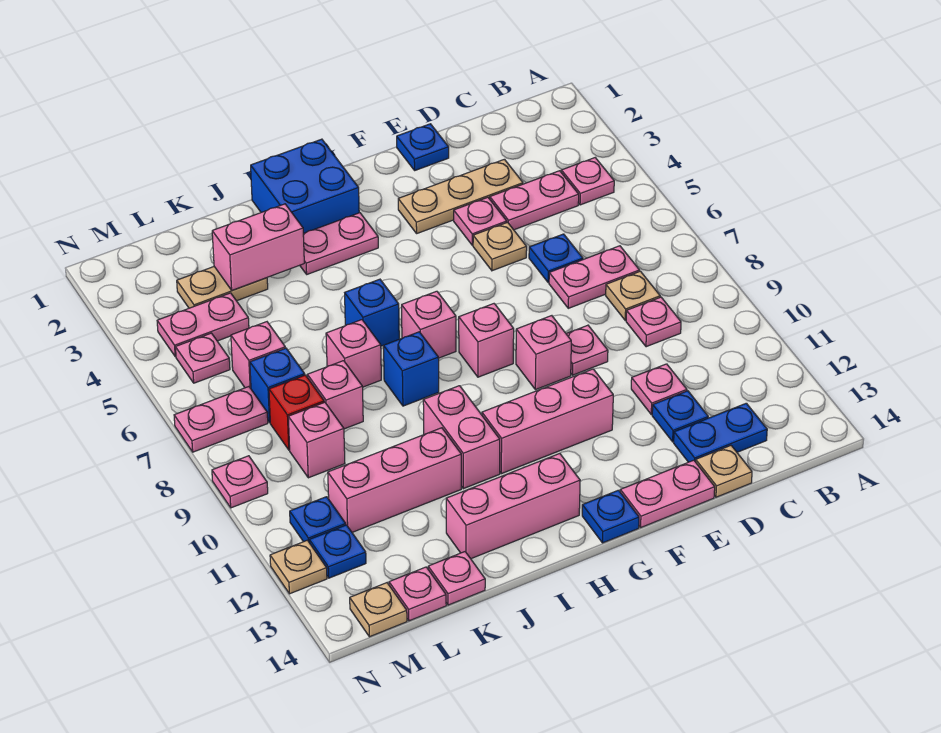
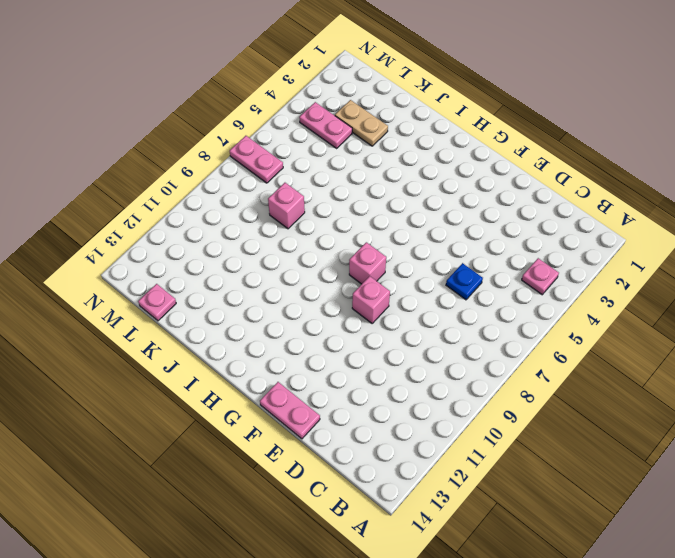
none -> pink plate C4:D4 level 1
none -> pink plate C7:D7 level 1
none -> tan plate C8 level 1
none -> pink plate C9 level 1

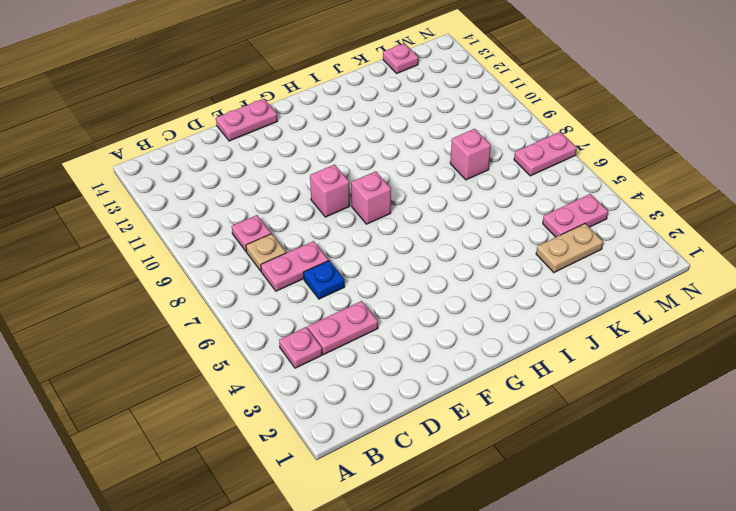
none -> blue plate C13:D13 level 1
none -> tan plate D3:F3 level 1
none -> pink plate D11 level 1
none -> blue plate D12 level 1

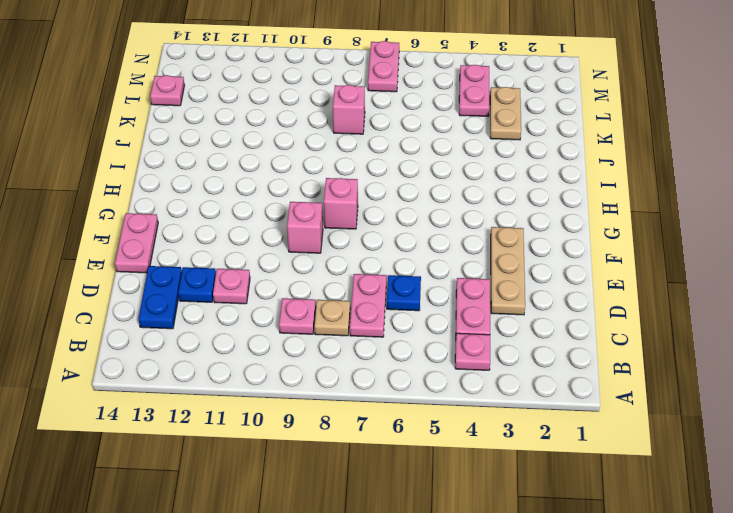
none -> tan plate D14 level 1
none -> blue plate E1 level 1
none -> pink plate E4 level 1
none -> tan plate E5 level 1

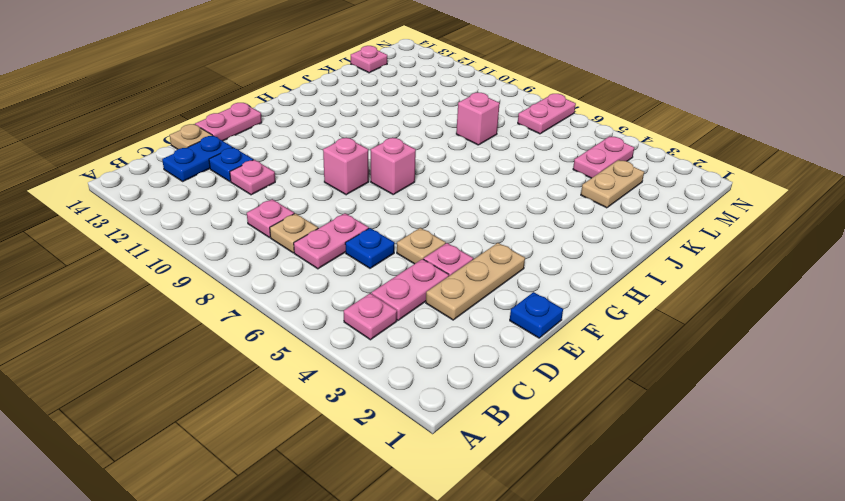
none -> pink plate E9 level 1
none -> pink brick F11:H11 level 1
none -> blue plate G14 level 1
none -> blue brick H1:I2 level 1

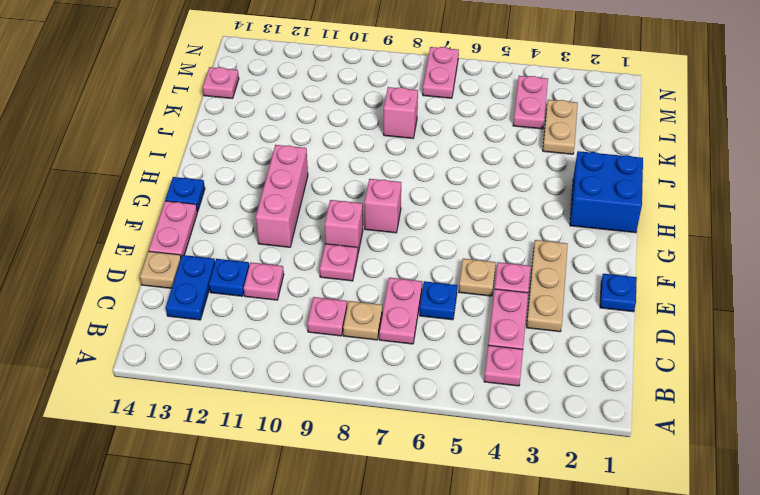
none -> pink plate H3:I3 level 1
none -> pink brick H7 level 1
none -> pink brick H13:J13 level 1
none -> blue brick I6 level 1

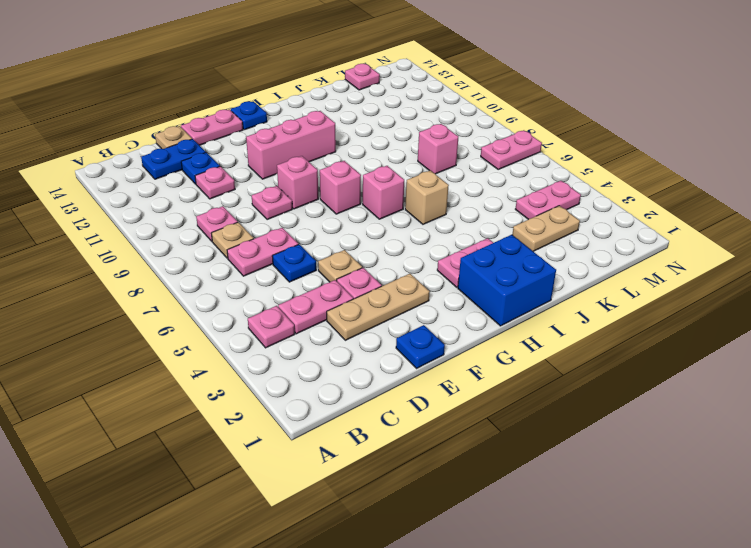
tan brick I6 level 1 -> blue brick I6 level 1
none -> pink brick H13:J13 level 1
none -> blue brick I8 level 1
none -> pink brick I10:I11 level 1
none -> pink brick J7 level 1

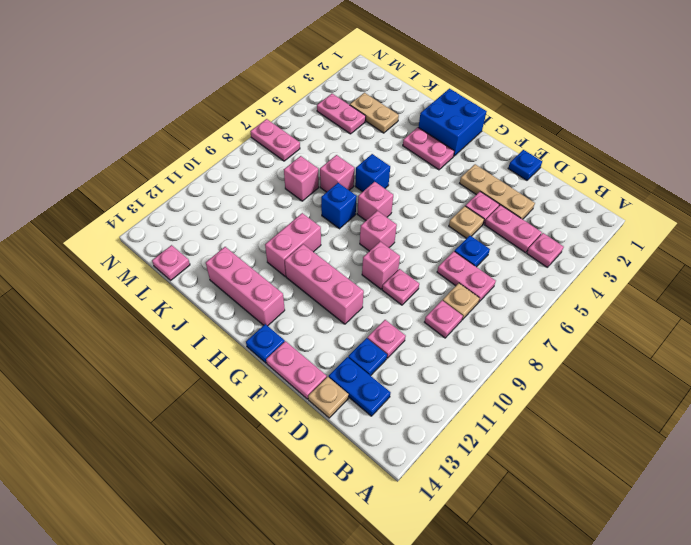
none -> pink brick J11:L11 level 1
none -> pink plate K14 level 1
none -> pink brick L6 level 1
none -> blue brick L7 level 1

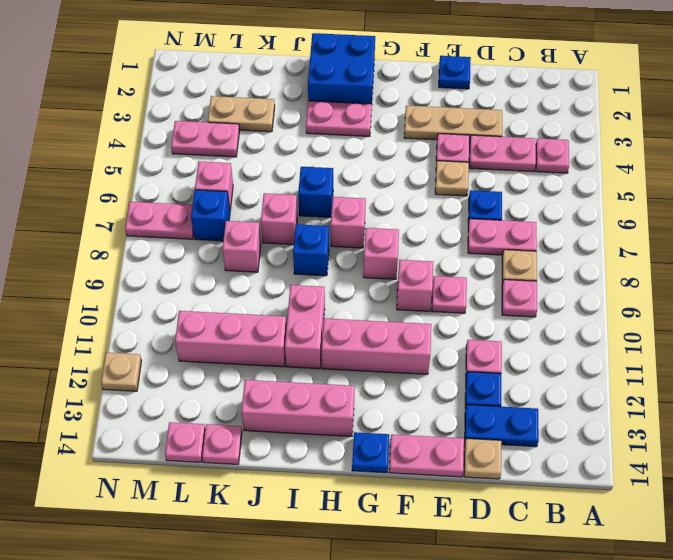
none -> red brick L8 level 1
none -> pink brick L9 level 1
none -> pink plate M5 level 1
none -> blue plate M11 level 1

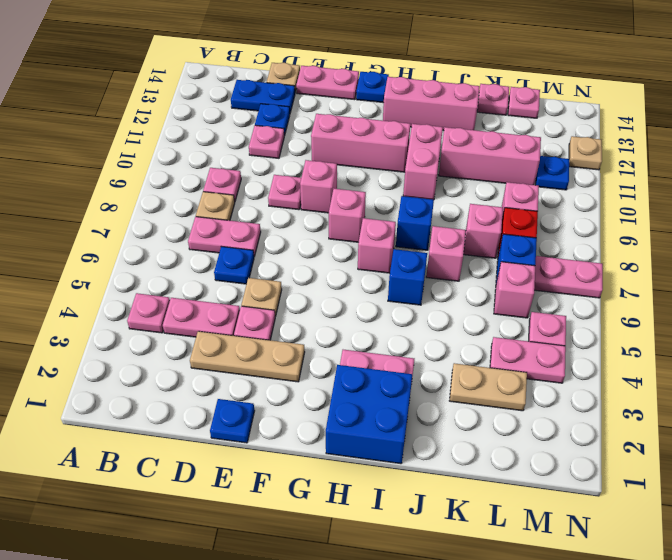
none -> blue plate M12 level 1
none -> tan plate M14 level 1
none -> pink plate N9 level 1
none -> pink brick J3:K3 level 2

